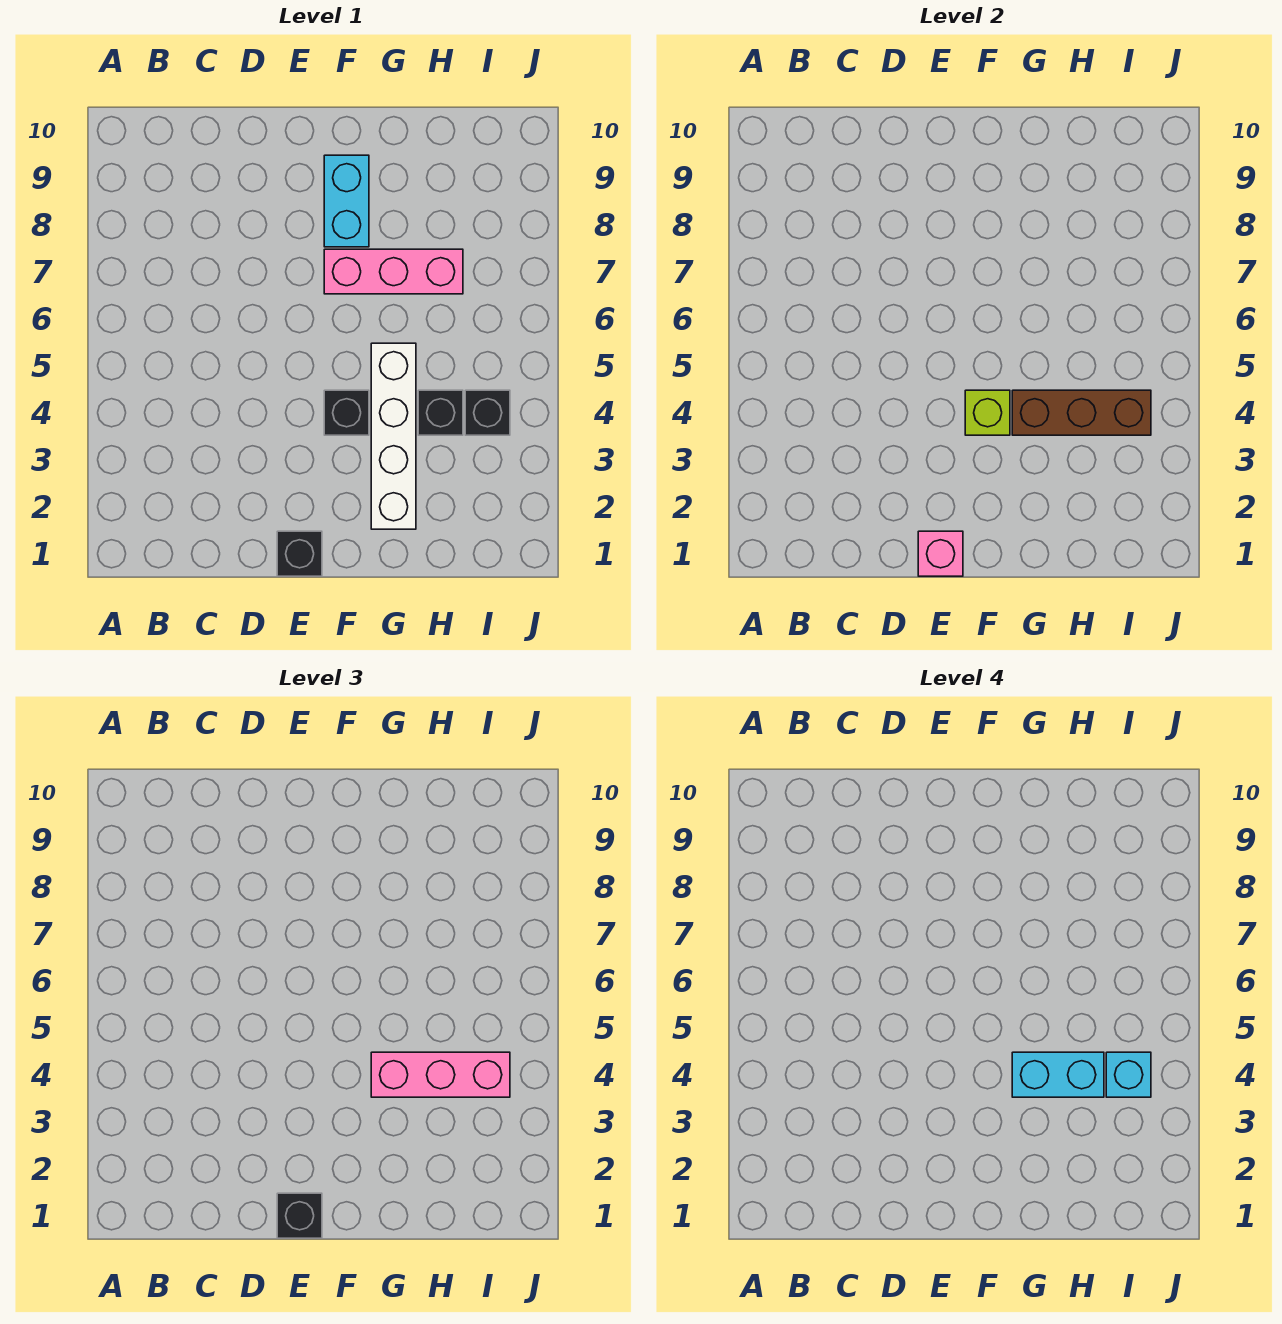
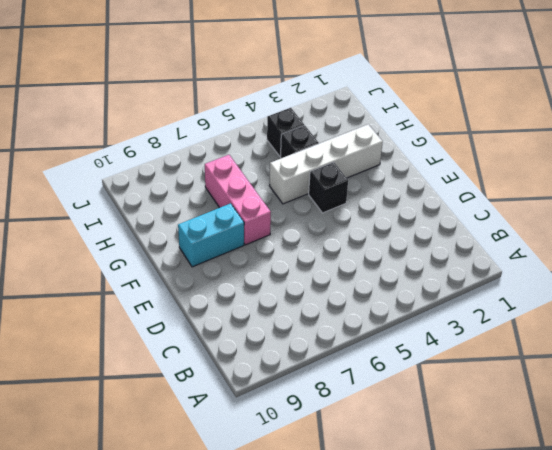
none -> black brick E1 level 1
none -> pink brick E1 level 2
none -> lime brick F4 level 2

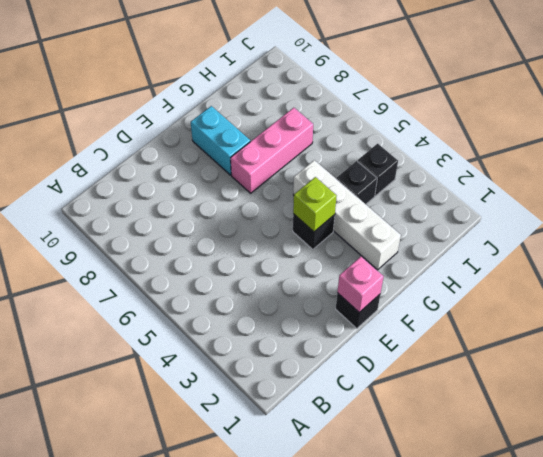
none -> brown brick G4:I4 level 2
none -> black brick E1 level 3
none -> pink brick G4:I4 level 3

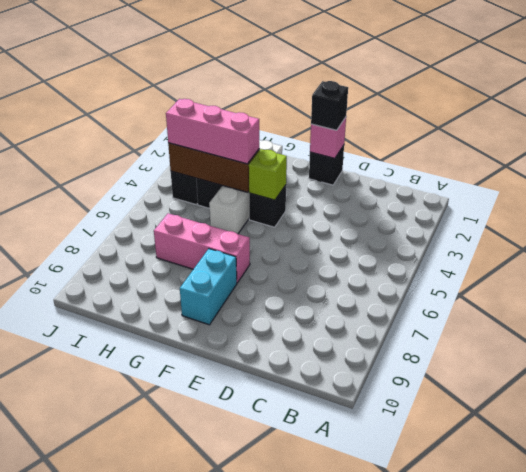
none -> cyan brick G4:H4 level 4
none -> cyan brick I4 level 4

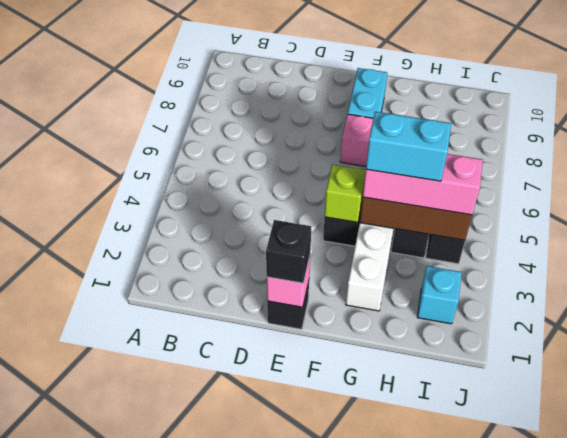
cyan brick I2 level 1 -> cyan brick I4 level 4

